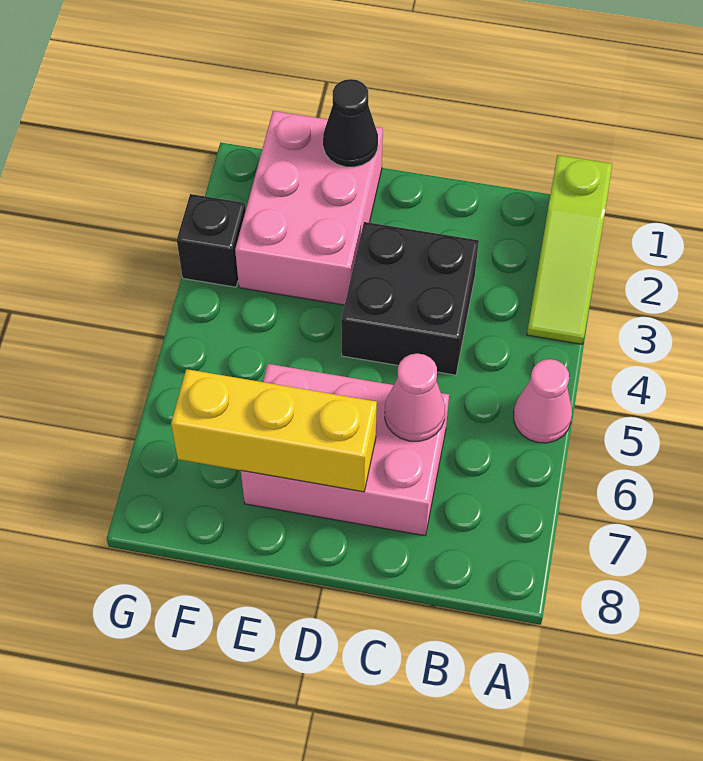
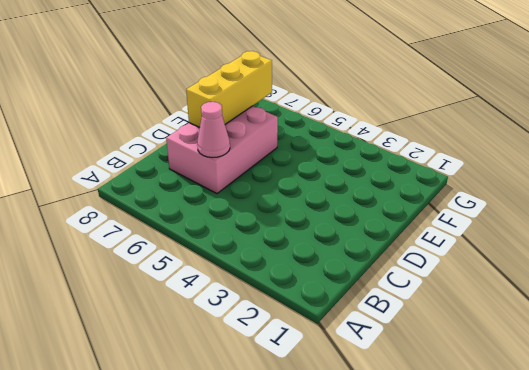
none -> lime slope A1:A3 level 1 top 1
none -> pink cone A5 level 1

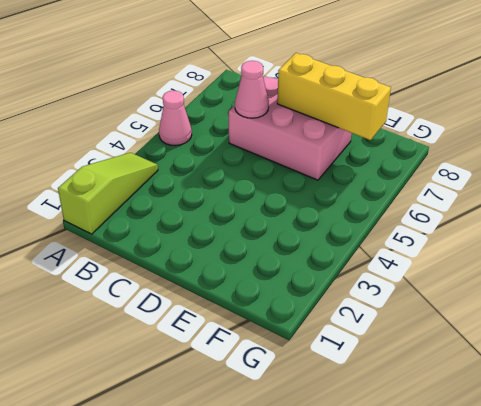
none -> black brick C3:D4 level 1
none -> pink brick E1:F3 level 1

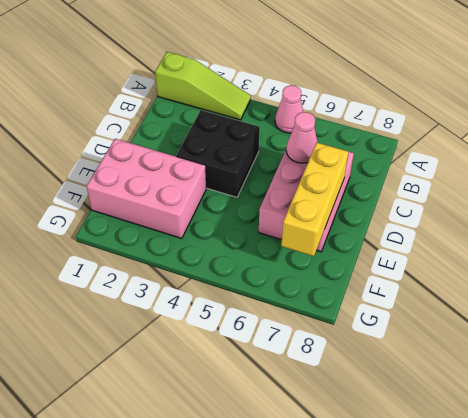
none -> black brick G3 level 1
none -> black cone E1 level 2

